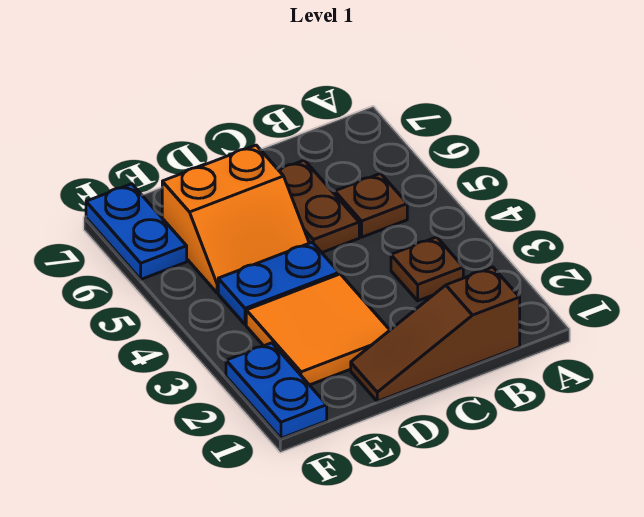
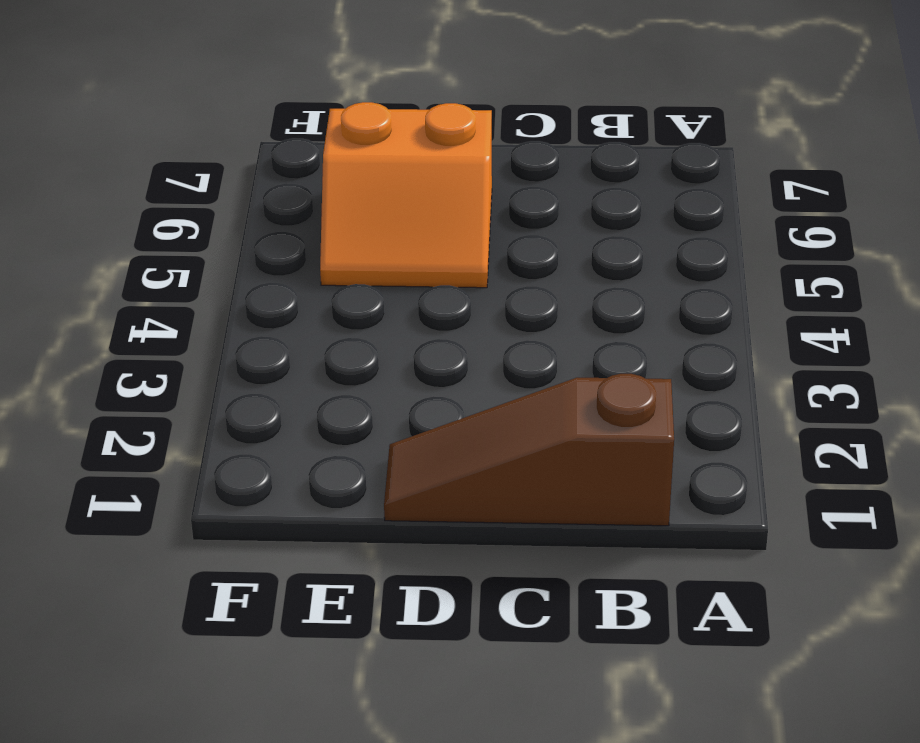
none -> brown plate B3 level 1
none -> brown plate B5 level 1

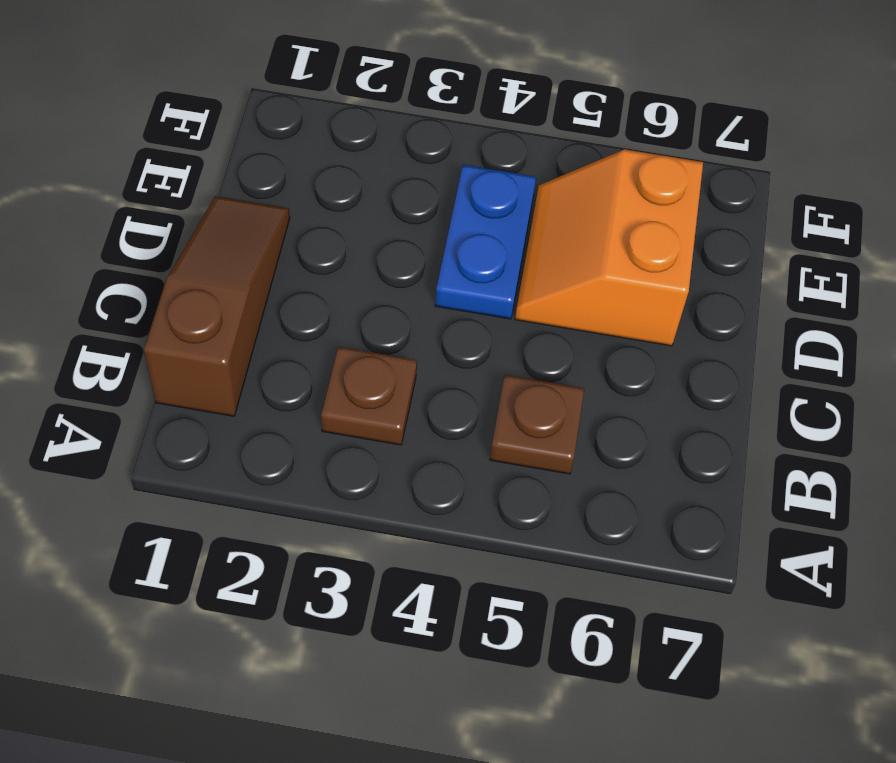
none -> brown plate C5:C6 level 1
none -> orange tile D2:E3 level 1

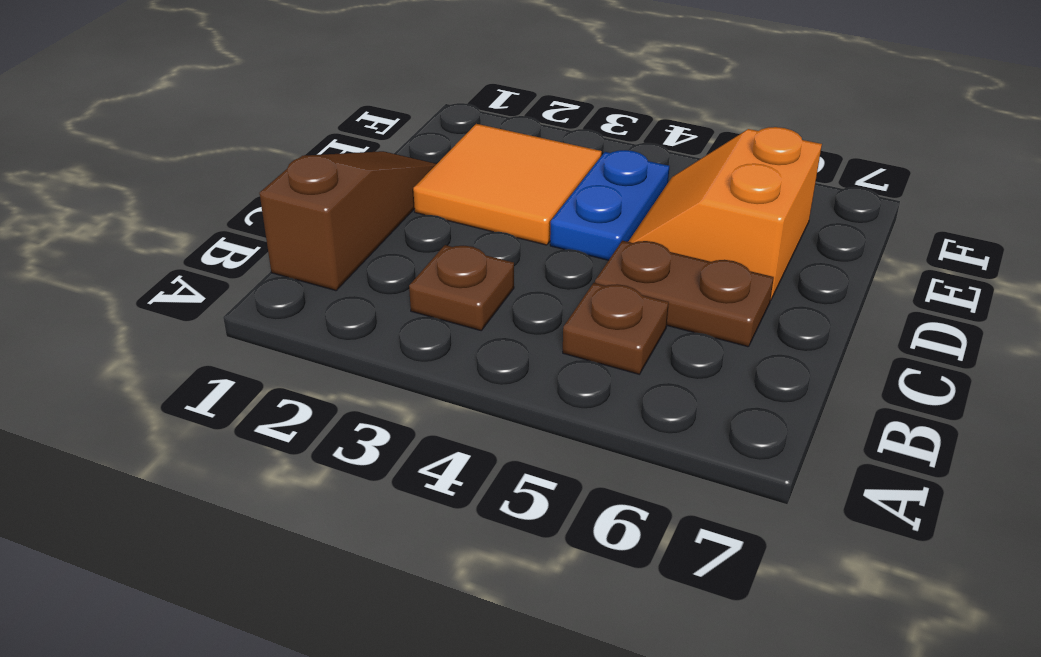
none -> blue plate F1:F2 level 1
none -> blue plate F6:F7 level 1

